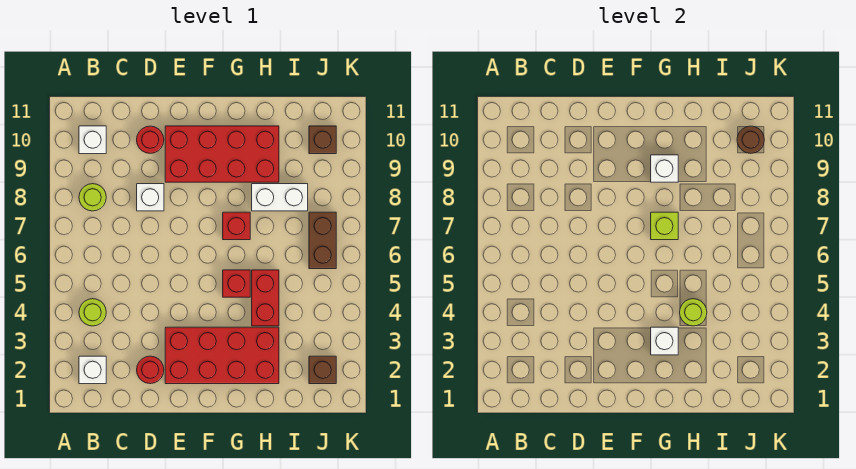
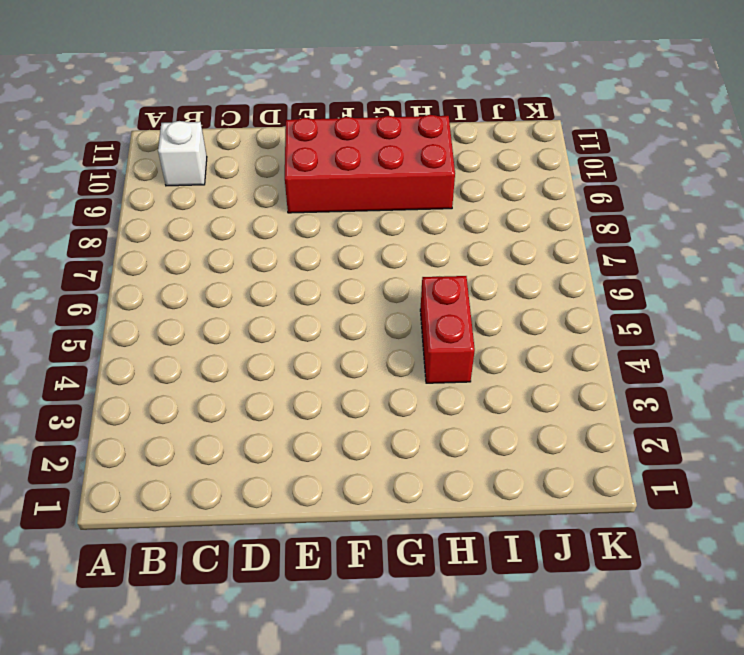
none -> white brick B2 level 1
none -> lime round brick B4 level 1
none -> lime round brick B8 level 1

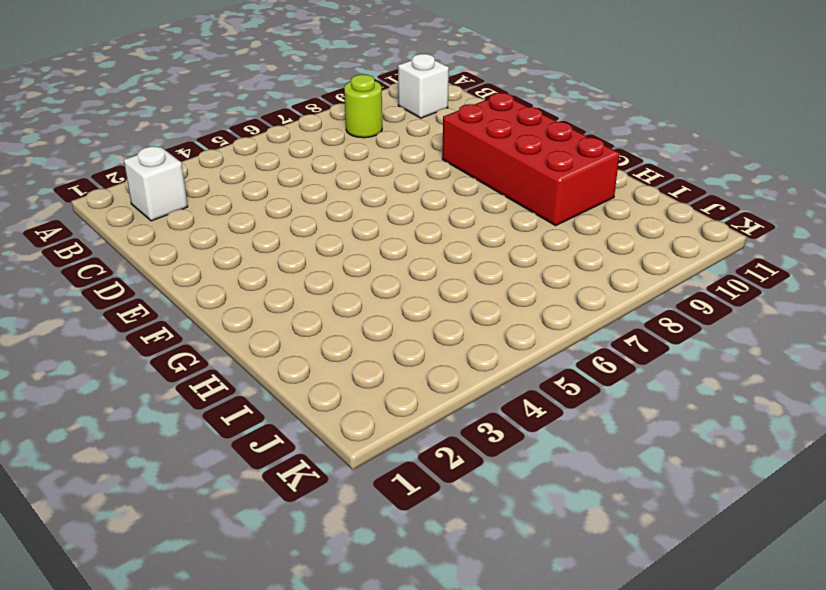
none -> lime round brick B4 level 1
none -> red round brick D2 level 1
none -> white brick D8 level 1

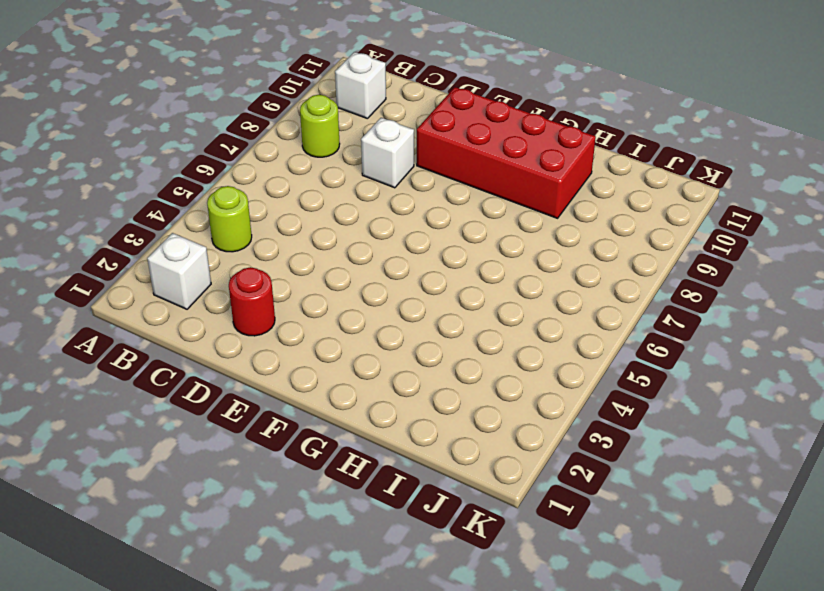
none -> red round brick D10 level 1
none -> red brick E2:H3 level 1
none -> red brick G5 level 1

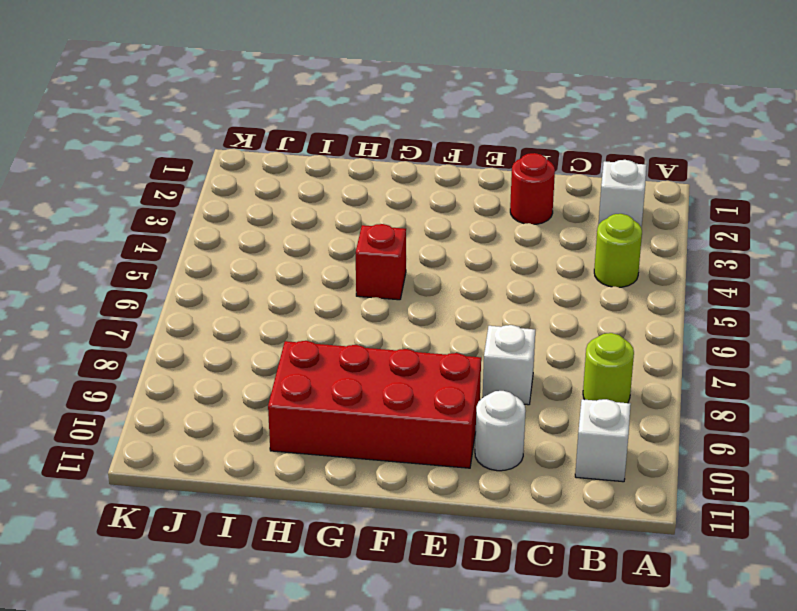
white round brick D10 level 1 -> red round brick D10 level 1
none -> red brick E2:H3 level 1
none -> red brick G7 level 1
none -> red brick H4:H5 level 1

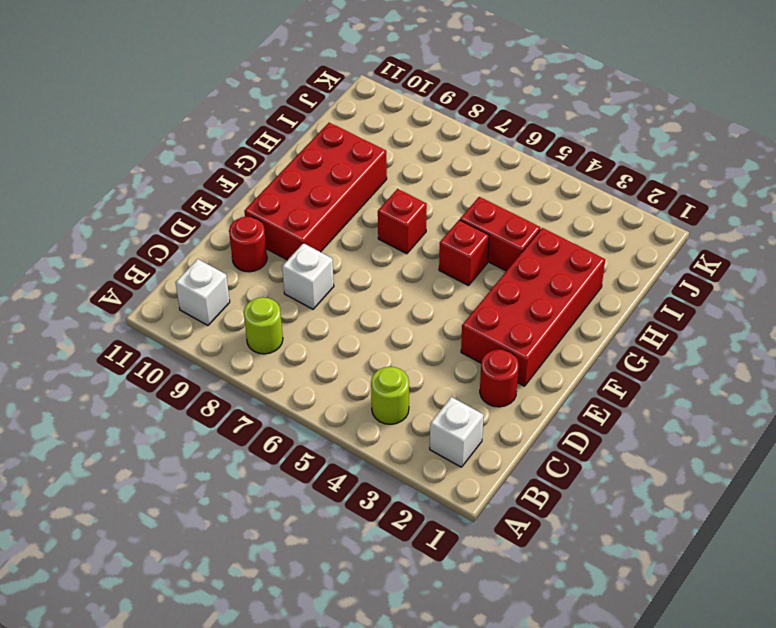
none -> white brick H8:I8 level 1
none -> brown brick J2 level 1
none -> brown brick J6:J7 level 1

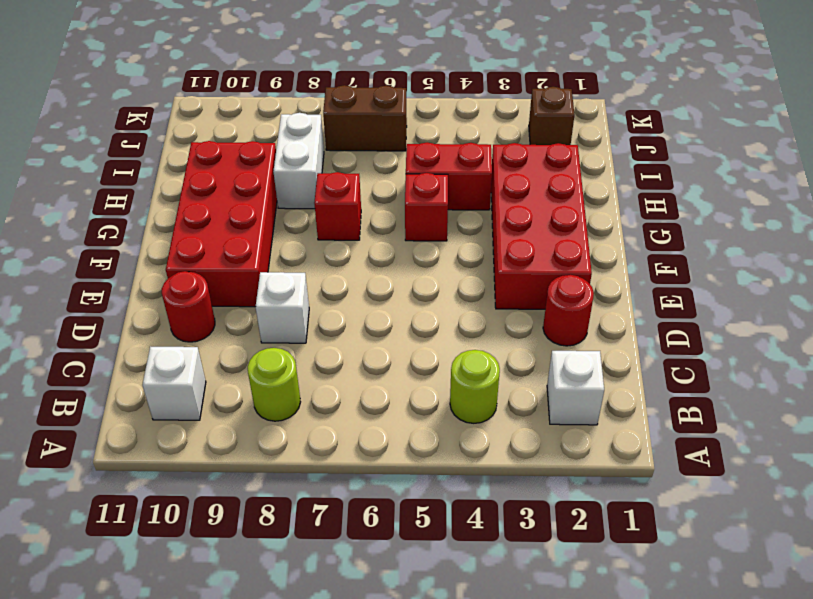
none -> brown brick J10 level 1
none -> white brick G3 level 2
none -> lime brick G7 level 2

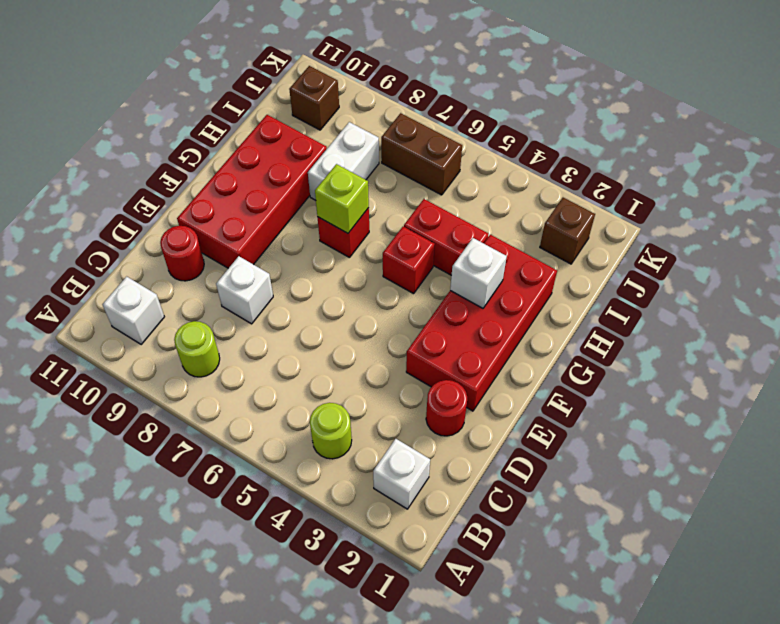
none -> white brick G9 level 2
none -> lime round brick H4 level 2
none -> brown round brick J10 level 2

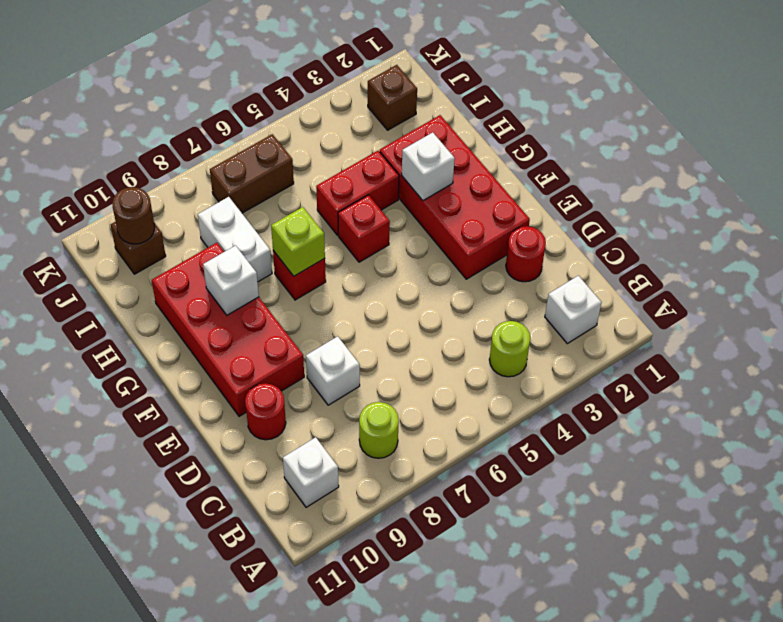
none -> lime round brick H4 level 2

